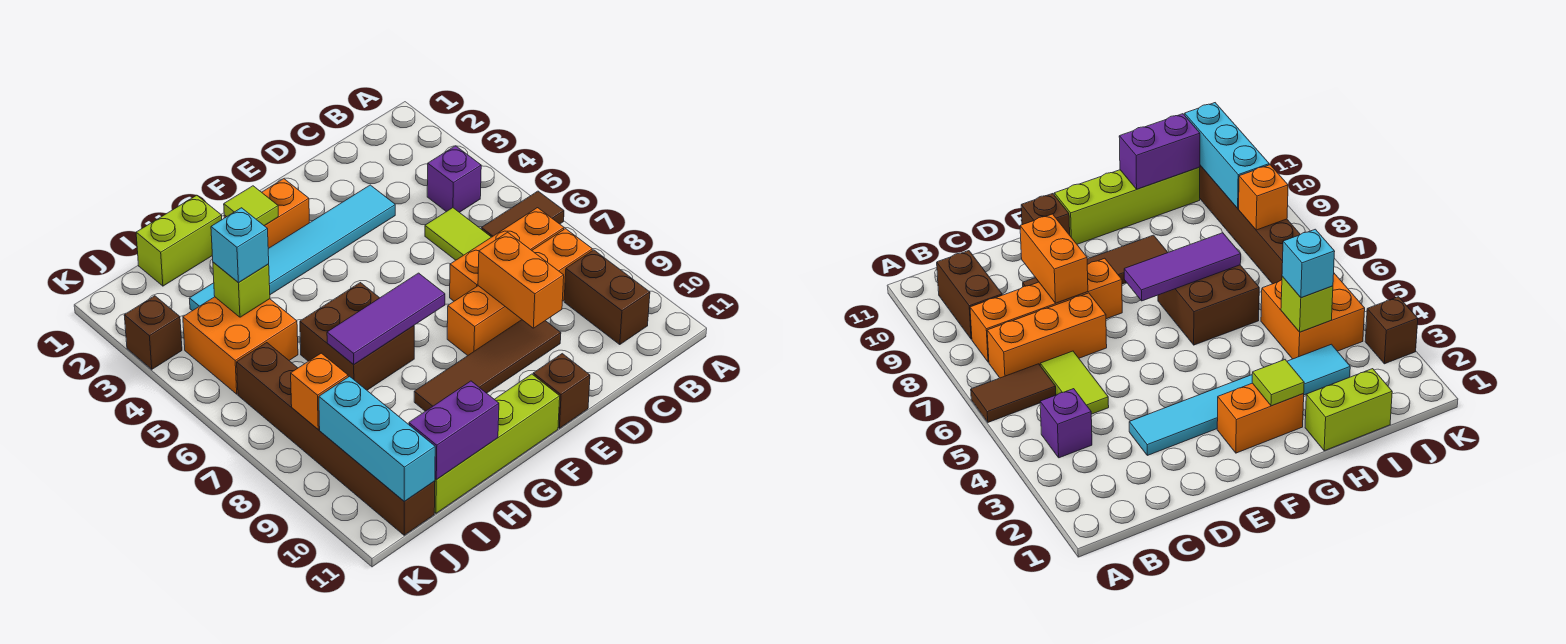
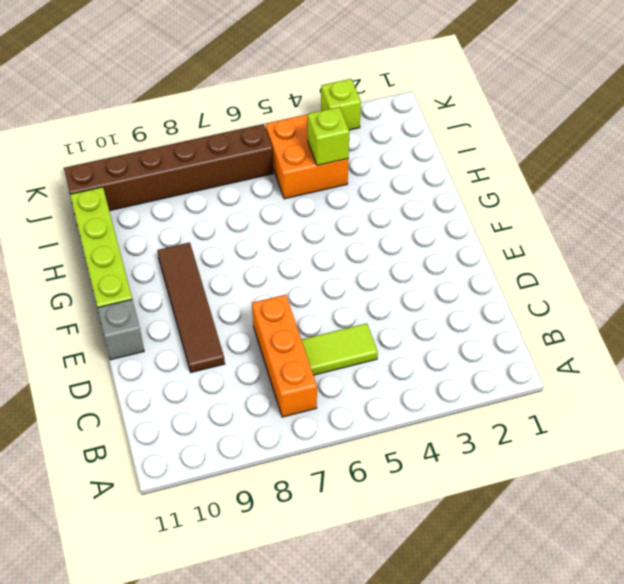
grey brick E11 level 1 -> brown brick E11 level 1
lime brick K3 level 1 -> brown brick K3 level 1
none -> brown tile A6:B6 level 1
none -> purple brick B4 level 1
none -> orange brick B8:E8 level 1

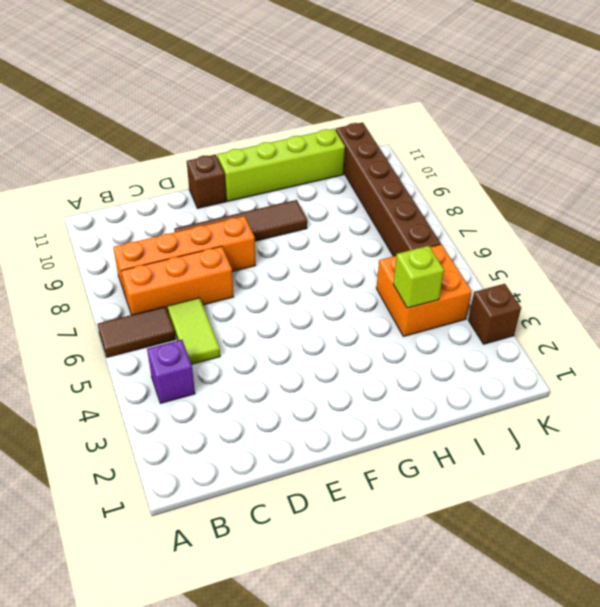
none -> brown brick B9:B10 level 1
none -> cyan tile D3:I3 level 1
none -> orange brick F2:G2 level 1

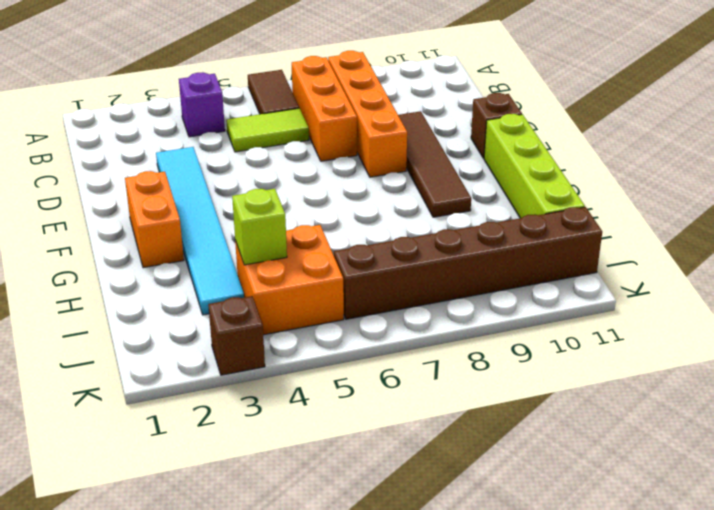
none -> brown brick B9:B10 level 1
none -> brown brick G6:H7 level 1
none -> lime brick H1:I1 level 1

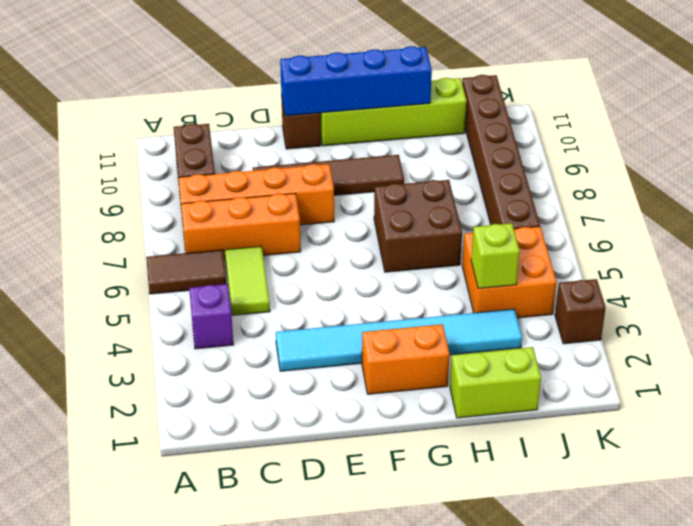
blue brick E11:H11 level 2 -> purple brick H11:I11 level 2
none -> orange brick D8:D9 level 2
none -> purple tile F7:H7 level 2
none -> lime tile G2 level 2

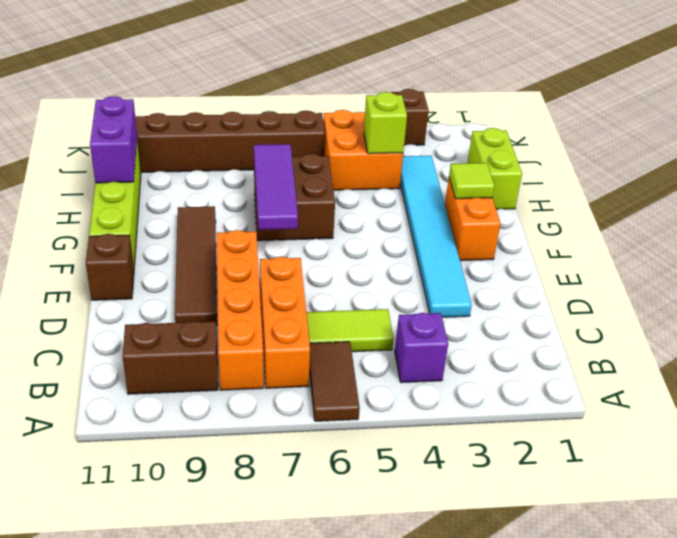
none -> orange brick D8:D9 level 2
none -> orange brick J8 level 2
none -> cyan brick J9:J11 level 2

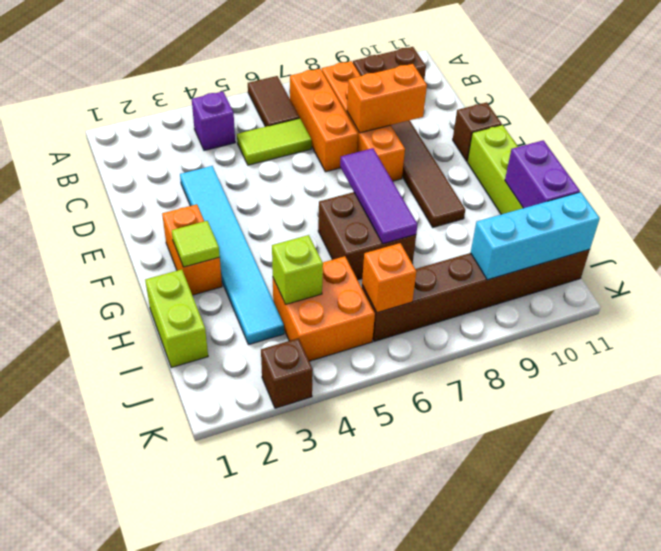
orange brick J6 level 2 -> orange brick J8 level 2
none -> cyan brick I4 level 3

